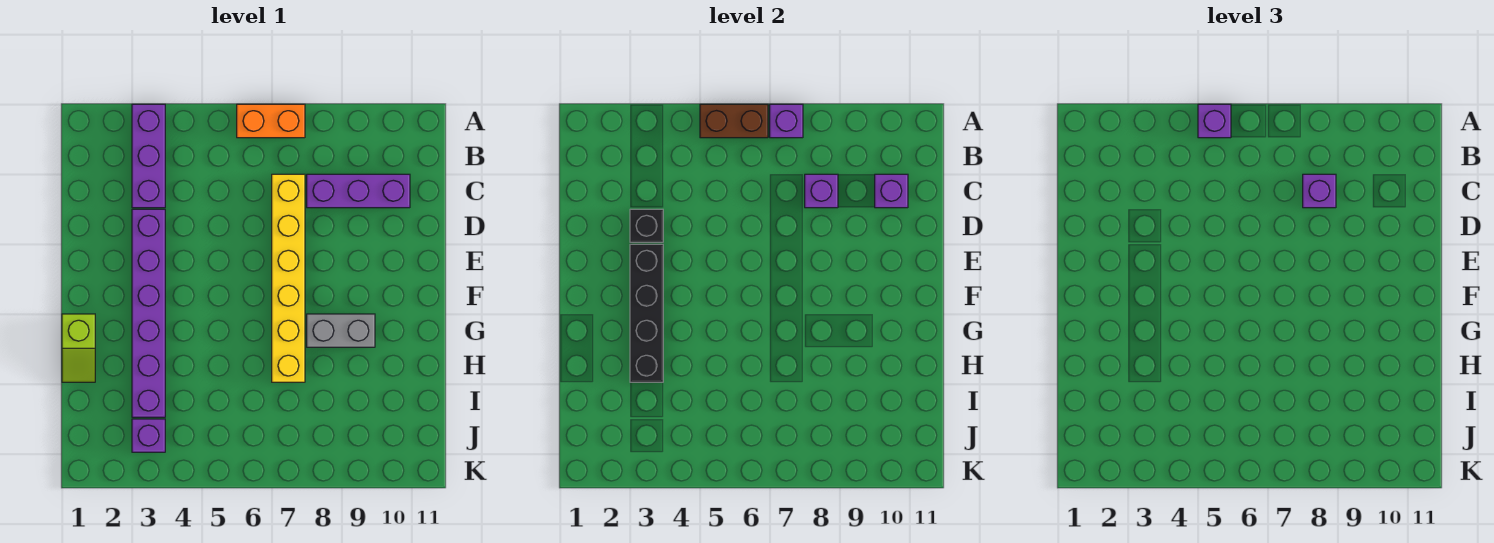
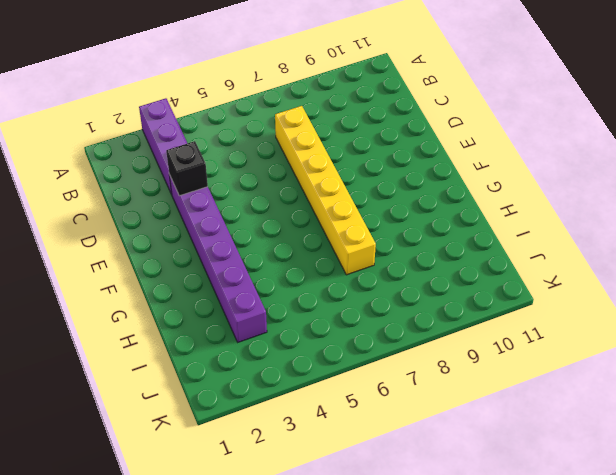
none -> orange brick A6:A7 level 1
none -> purple brick C8:C10 level 1
none -> lime slope G1:H1 level 1 top G

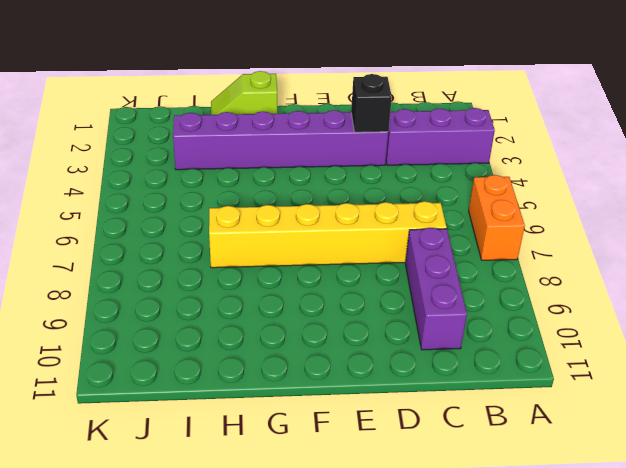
none -> grey brick G8:G9 level 1
none -> purple brick J3 level 1
none -> brown brick A5:A6 level 2

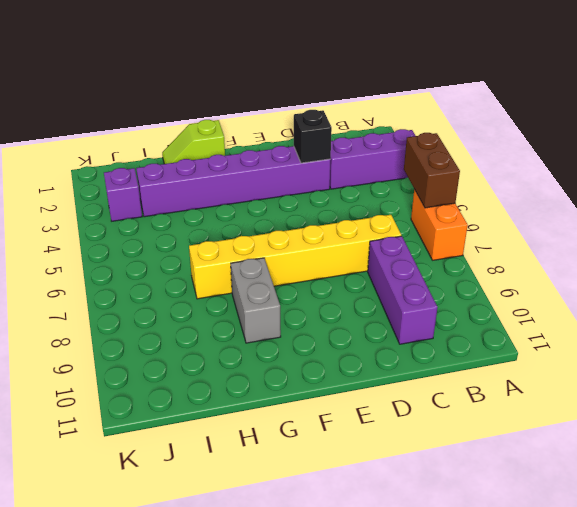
none -> purple brick A7 level 2
none -> purple brick C8 level 2
none -> purple brick C10 level 2

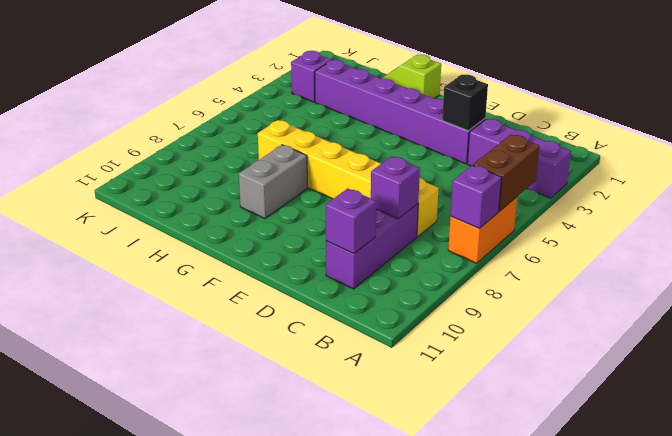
none -> black brick E3:H3 level 2
none -> purple brick A5 level 3
none -> purple brick C8 level 3

